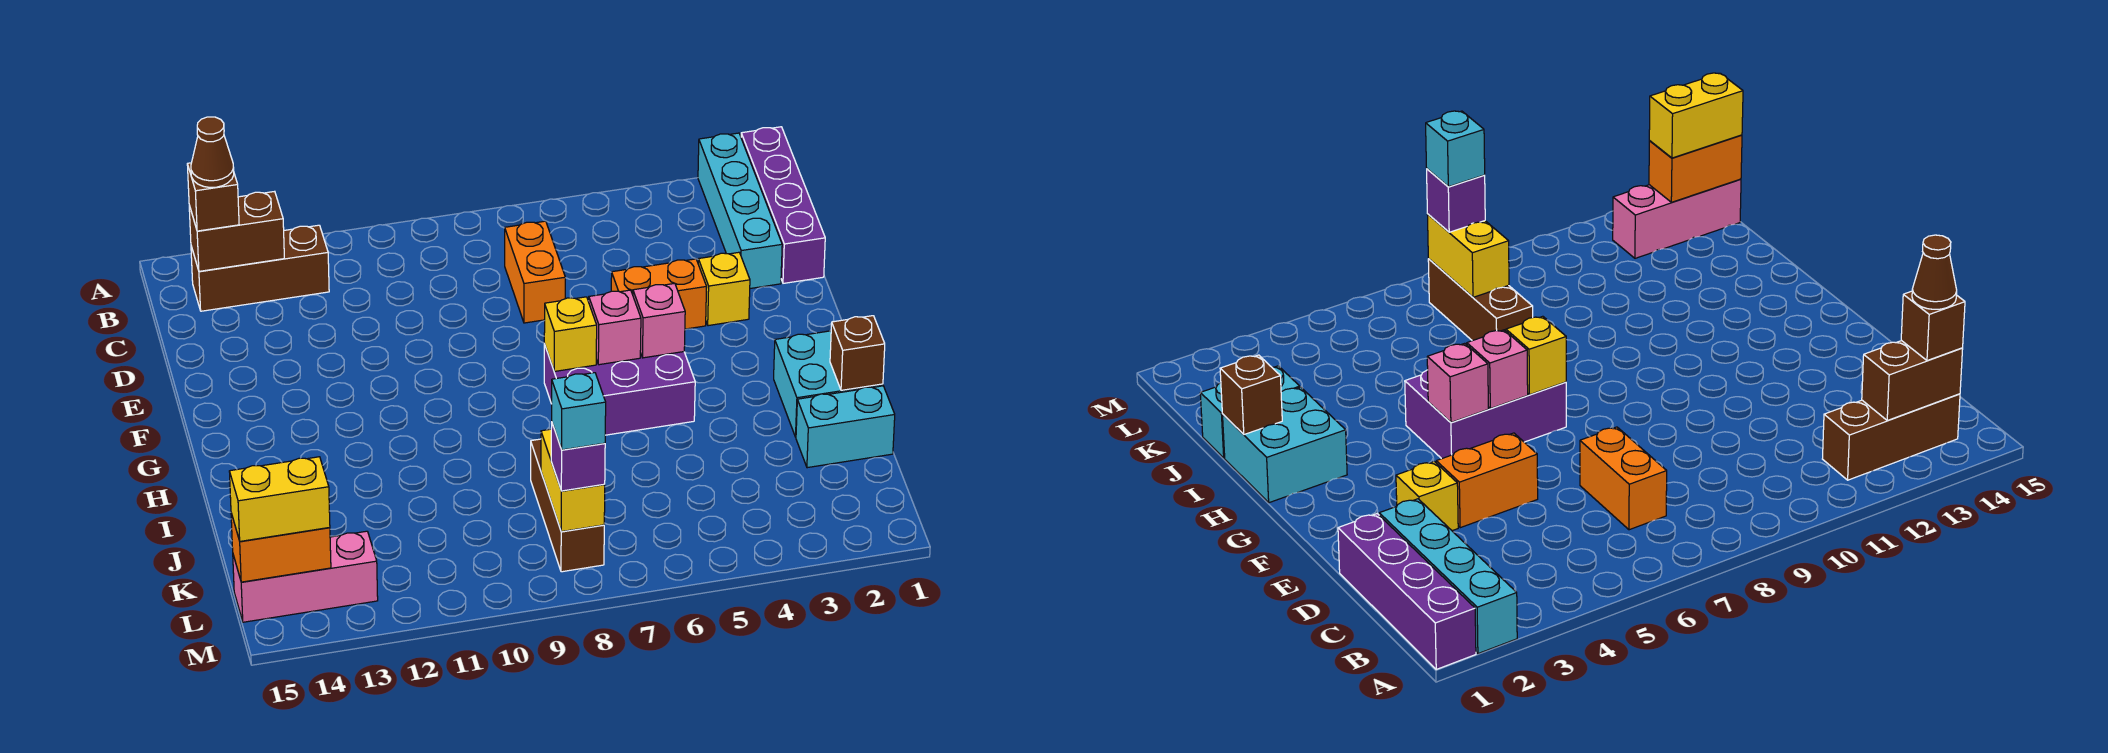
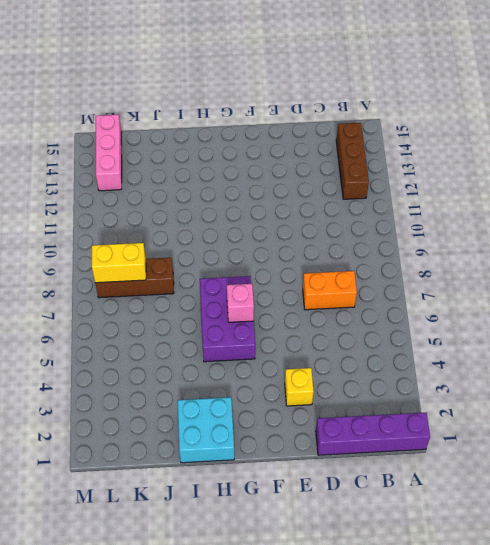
none -> cyan brick A2:D2 level 1
none -> orange brick E4:E5 level 1
none -> cyan brick J1:J2 level 1

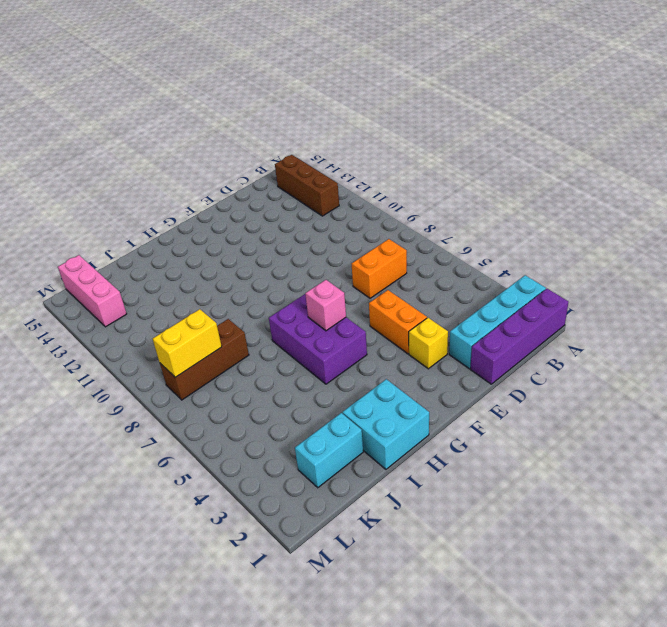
cyan brick J2:K2 level 1 -> cyan brick J1:J2 level 1
none -> brown brick B13:B14 level 2
none -> pink brick G5 level 2
none -> yellow brick G7 level 2

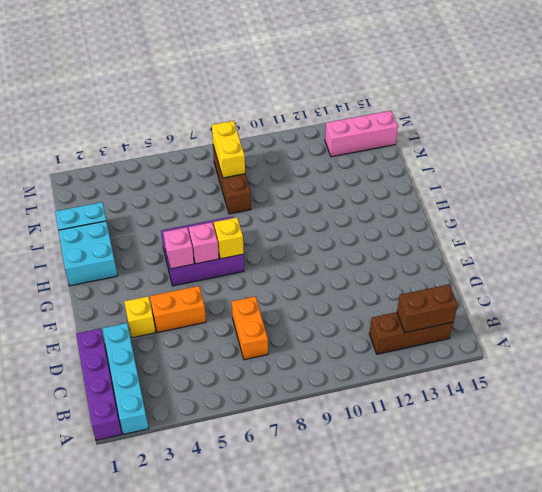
none -> brown brick I1 level 2
none -> orange brick L14:L15 level 2
none -> brown brick B14 level 3

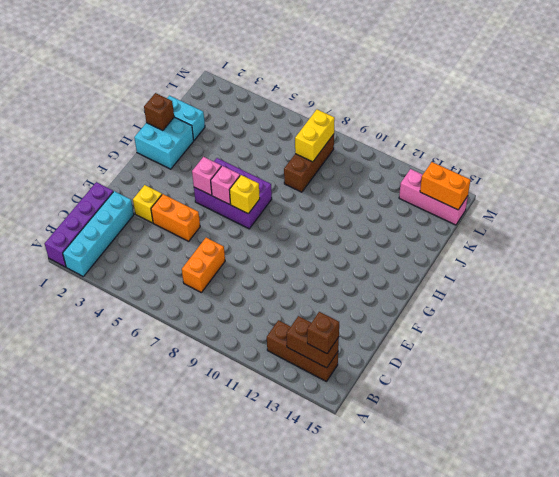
none -> purple brick L8 level 3
none -> yellow brick L14:L15 level 3
none -> brown cone B14 level 4

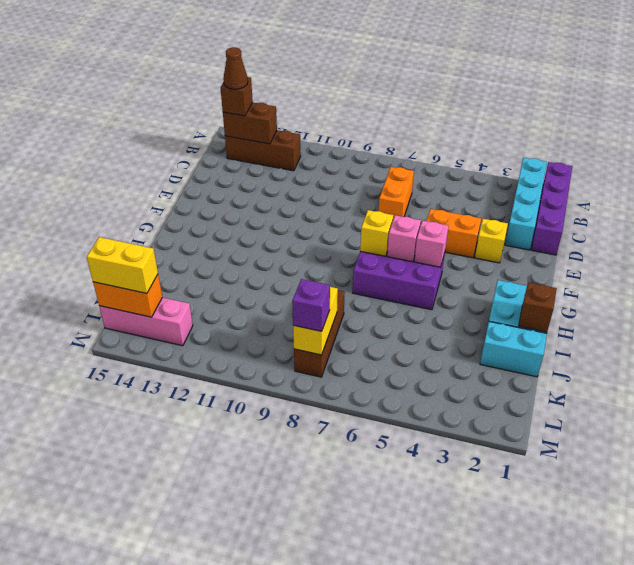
none -> cyan brick L8 level 4

